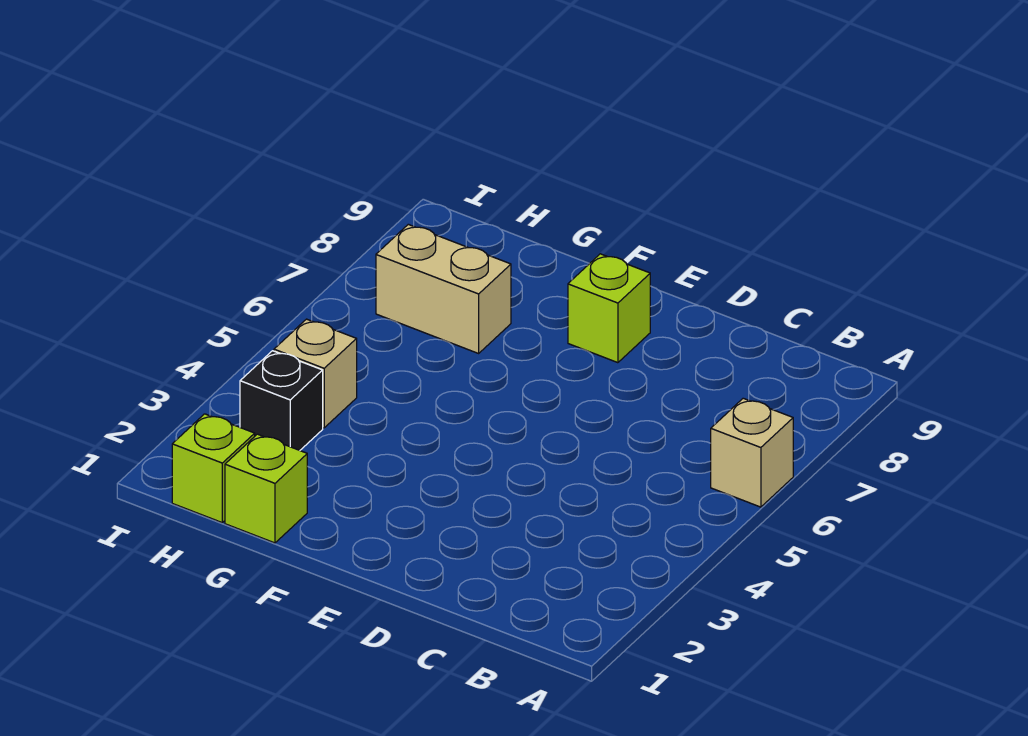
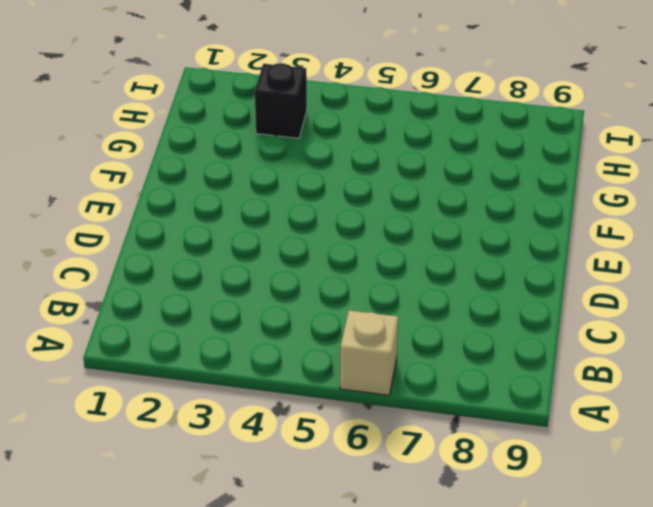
none -> lime brick E8 level 1
none -> lime brick G1 level 1

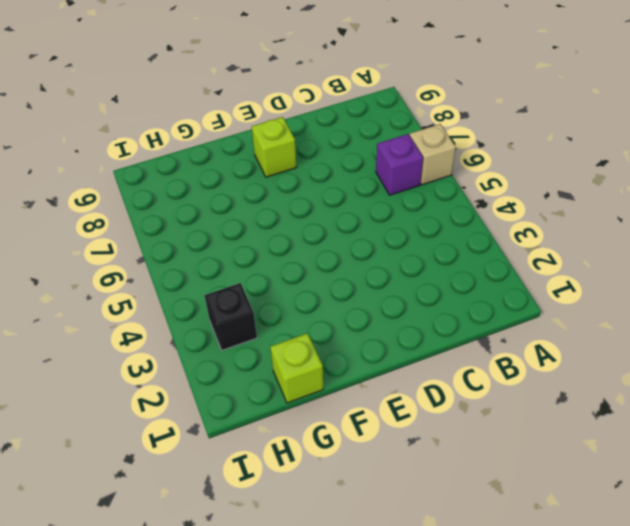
purple brick B6 level 1 -> none
none -> tan brick G7:H7 level 1
none -> lime brick H1 level 1

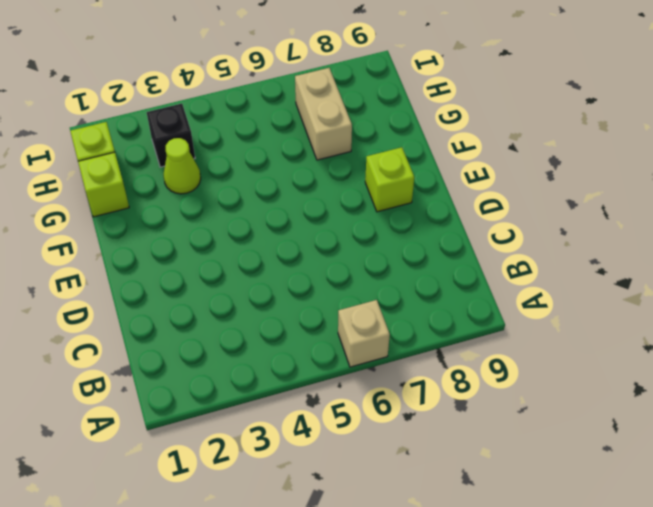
lime cone G3 level 1 -> none
none -> tan brick H4 level 1

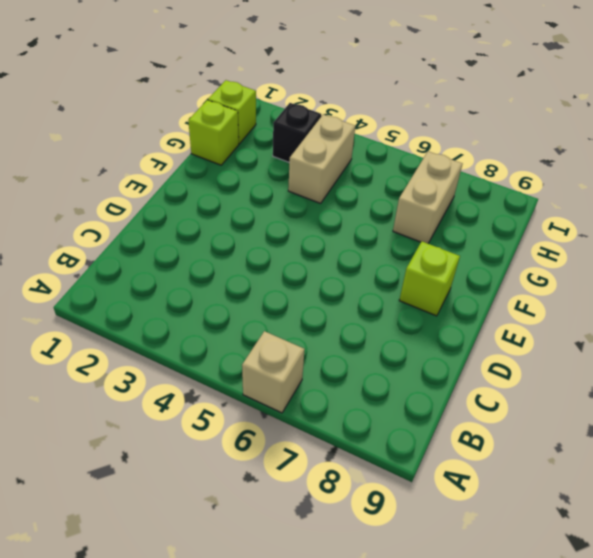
tan brick G4:H4 level 1 -> tan brick H4 level 1

